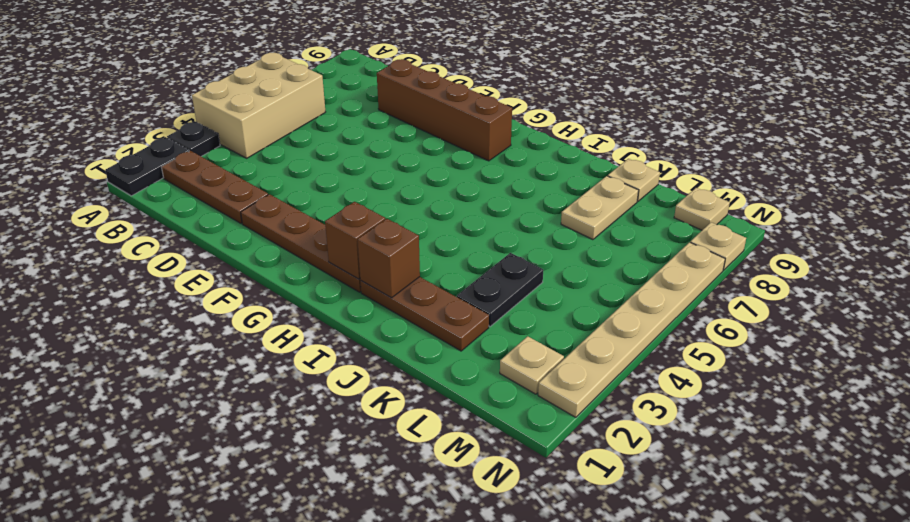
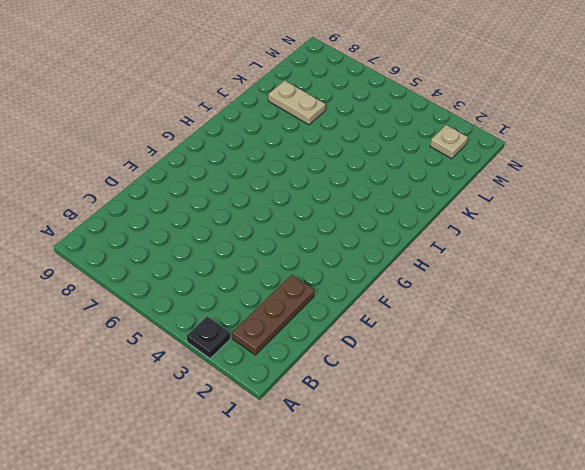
none -> black plate A1:A2 level 1
none -> tan brick A4:B6 level 1
none -> brown brick D8:G8 level 1

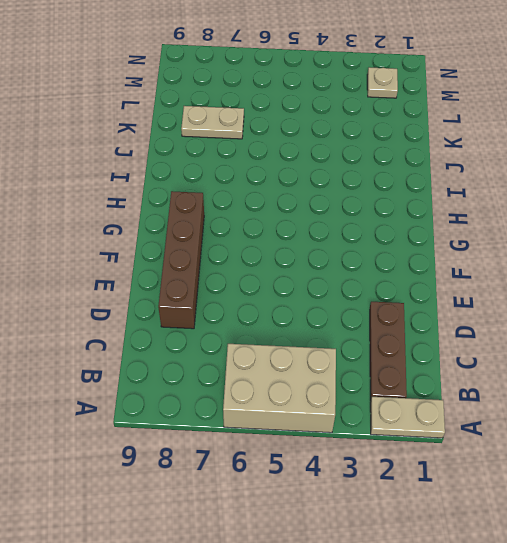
tan plate A1:A2 level 1 -> black plate A1:A2 level 1
none -> black plate A3 level 1
none -> brown plate E2:H2 level 1
none -> brown plate I2:K2 level 1

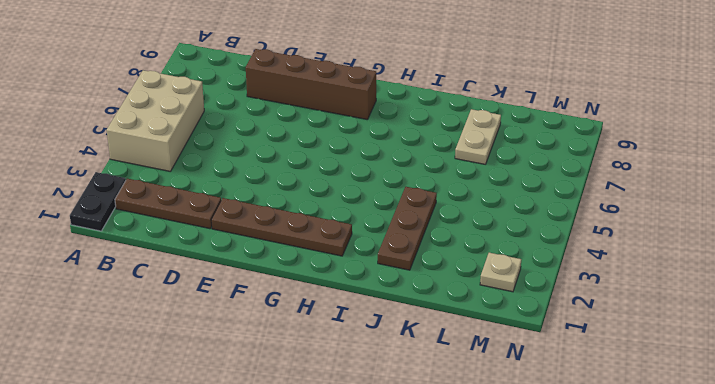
brown plate J2:J4 level 1 -> brown plate I2:K2 level 1
none -> black plate A3 level 1
none -> black plate K3:K4 level 1
none -> tan plate K9 level 1

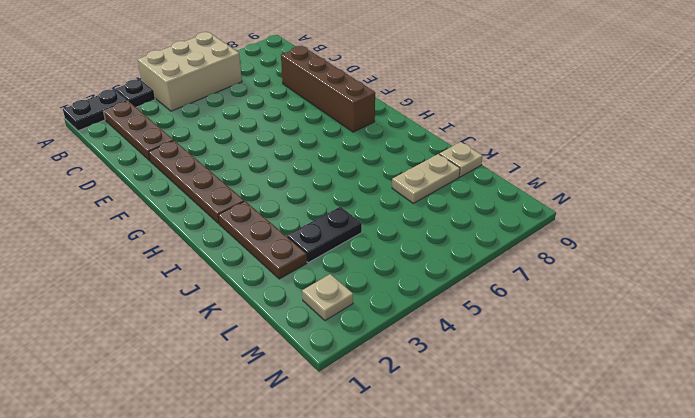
none -> tan plate M9 level 1
none -> tan plate N2:N7 level 1
none -> tan plate N8 level 1

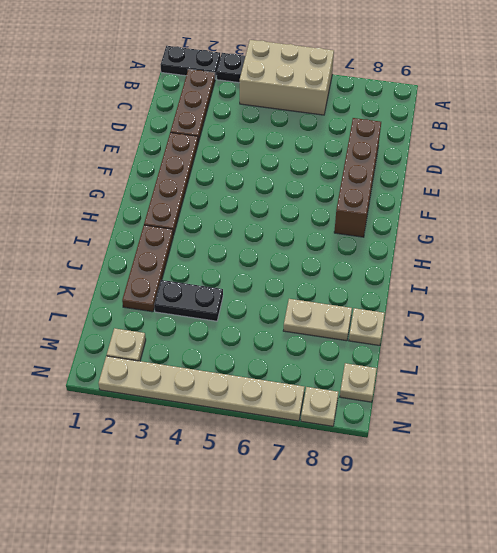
none -> brown brick H2 level 2
none -> brown brick I2 level 2

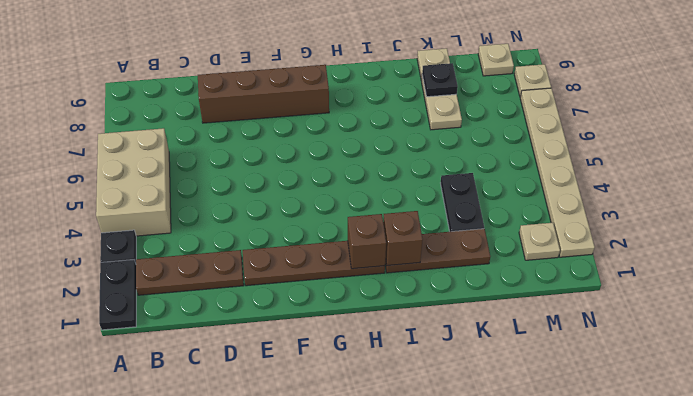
black plate K8 level 2 -> none

